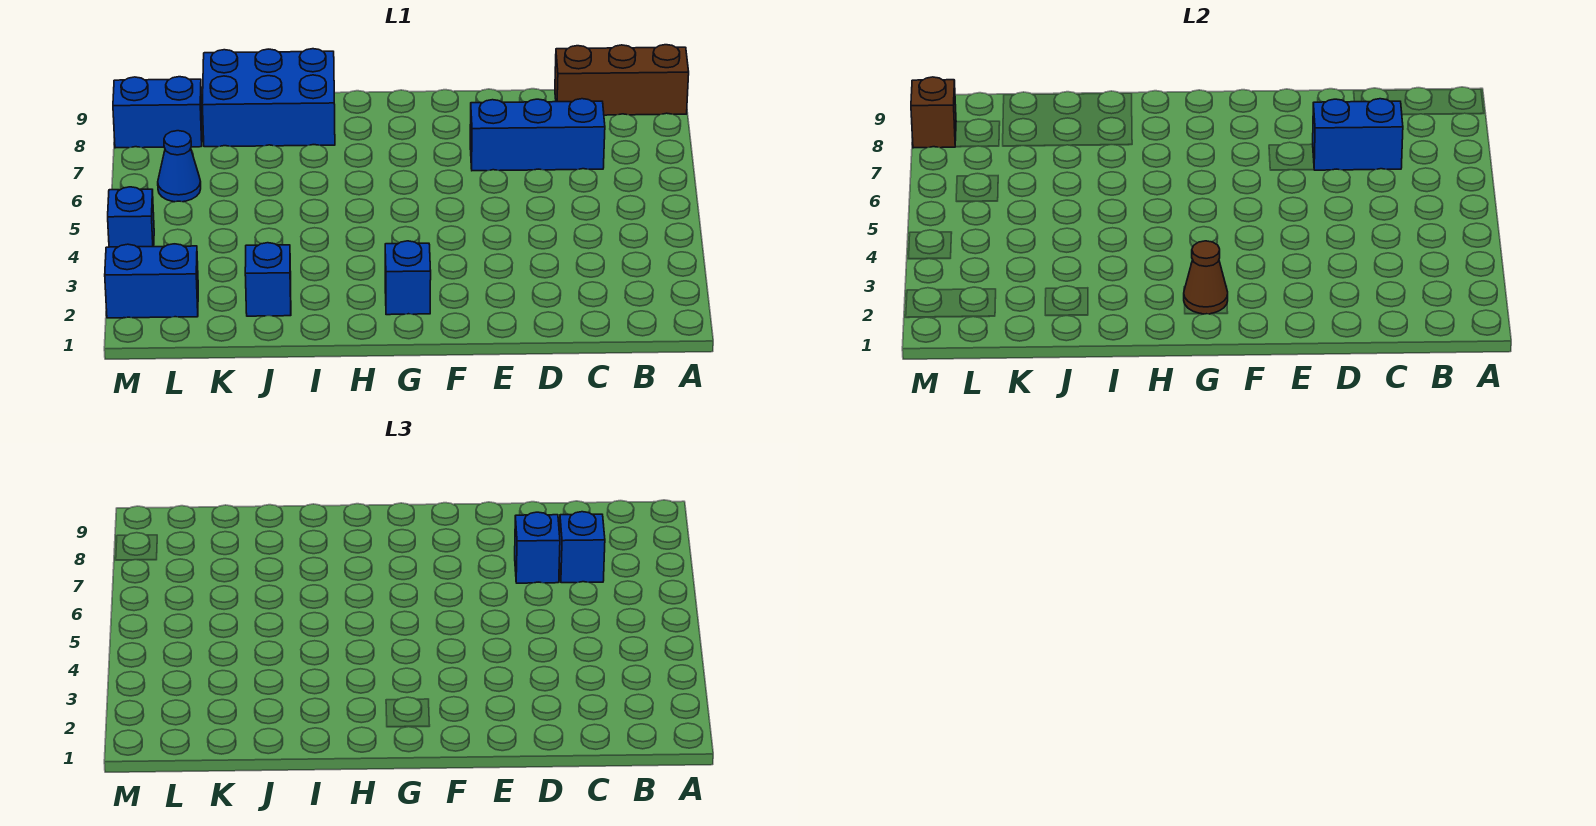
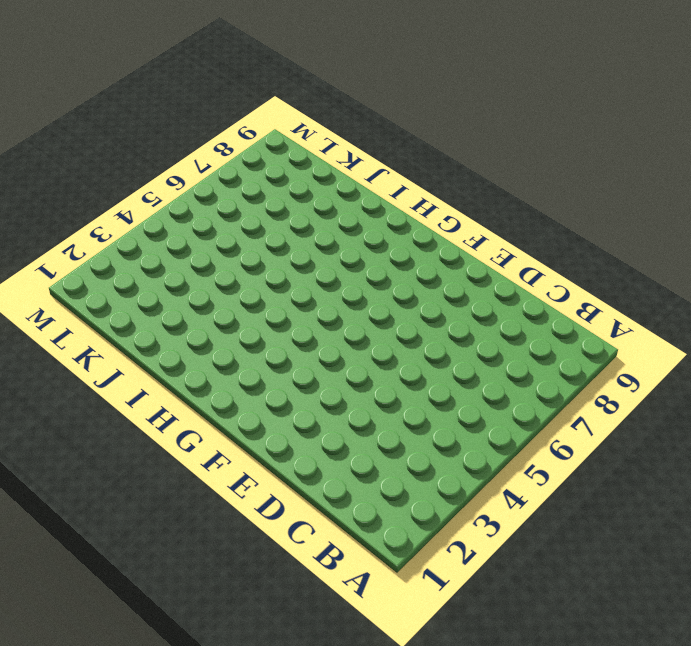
none -> brown brick A9:C9 level 1
none -> blue brick C7:E7 level 1
none -> blue brick G2 level 1

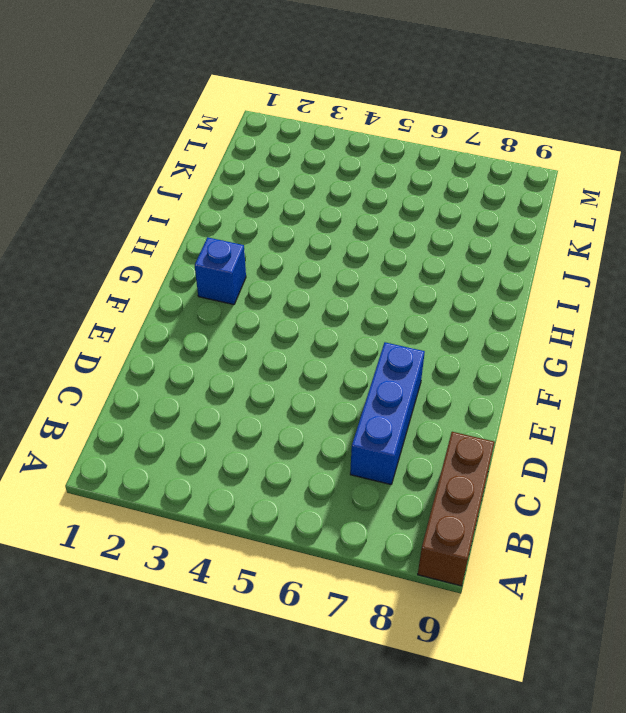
none -> blue brick I8:K9 level 1
none -> blue brick J2 level 1
none -> blue brick L2:M2 level 1

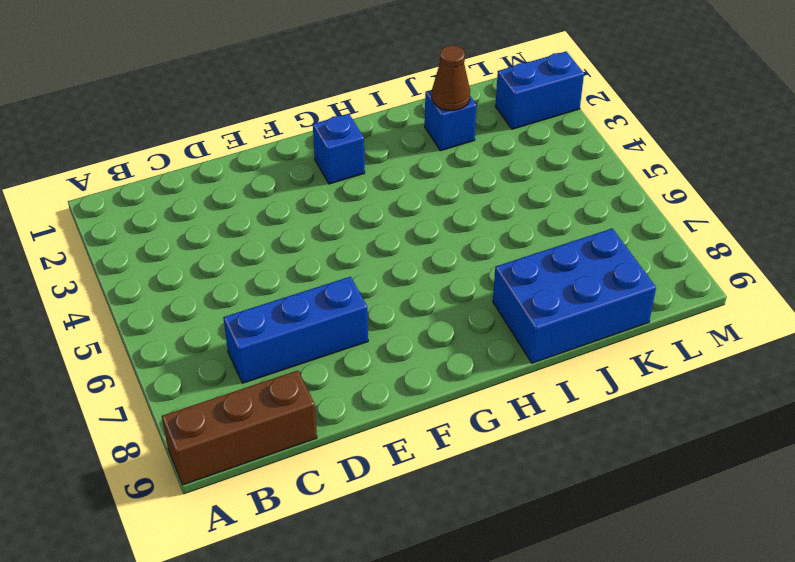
brown cone J2 level 2 -> brown cone G2 level 2
none -> blue cone L6 level 1
none -> blue brick L8:M8 level 1
none -> blue brick M4 level 1

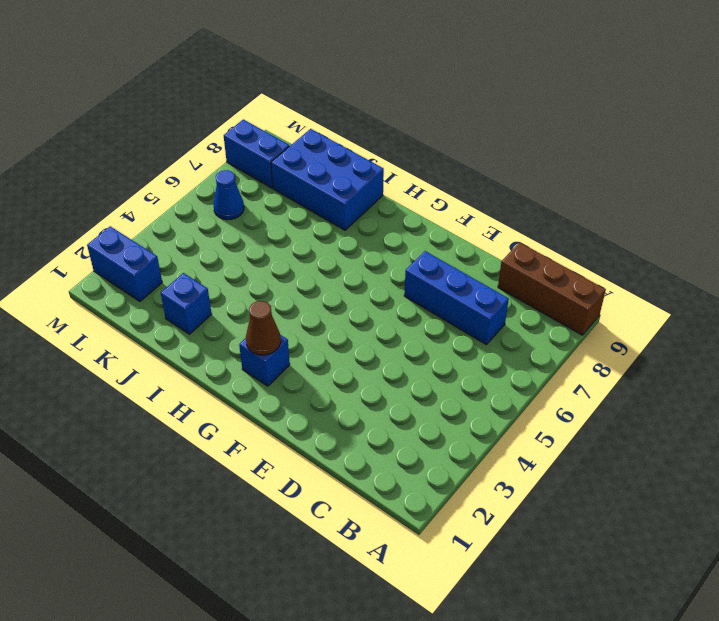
none -> blue brick M4 level 1
none -> blue brick C7:D7 level 2
none -> brown brick M8 level 2

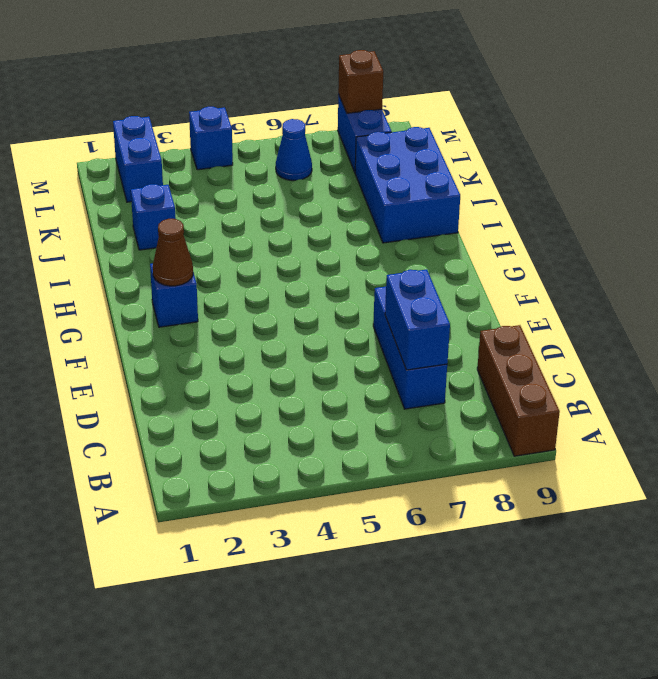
none -> blue brick C7 level 3
none -> blue brick D7 level 3

